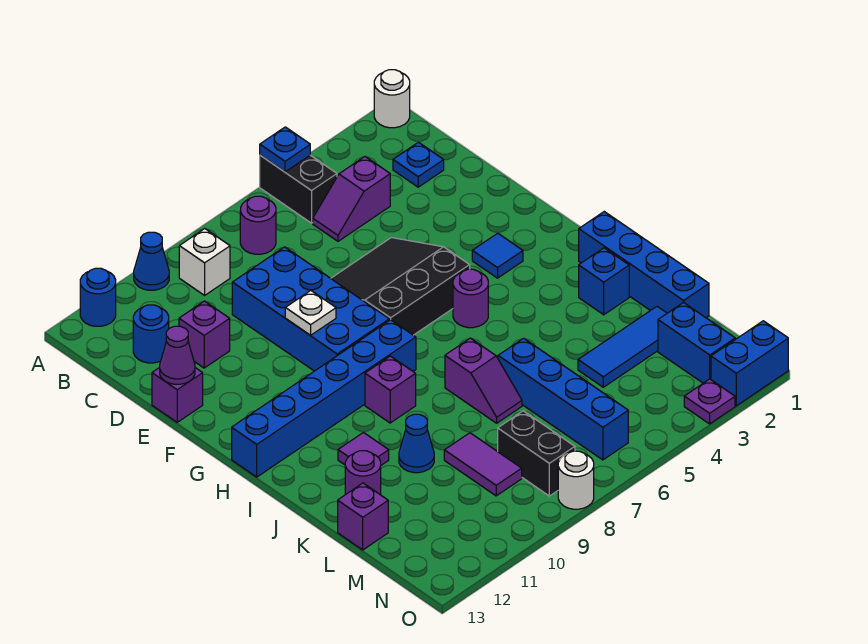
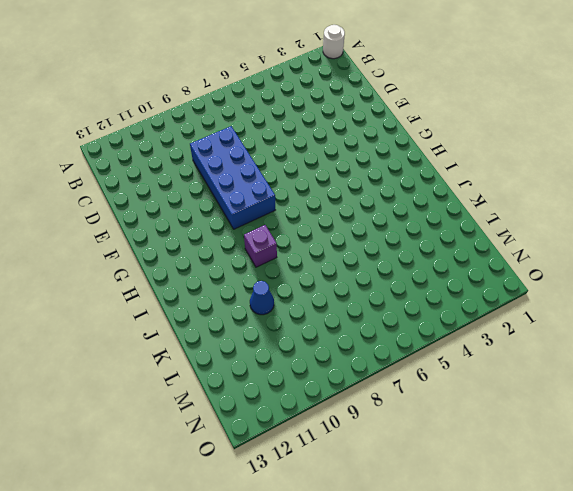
none -> black brick A5:B5 level 1
none -> blue cone A10 level 1
none -> blue round brick A12 level 1
none -> purple round brick B7 level 1

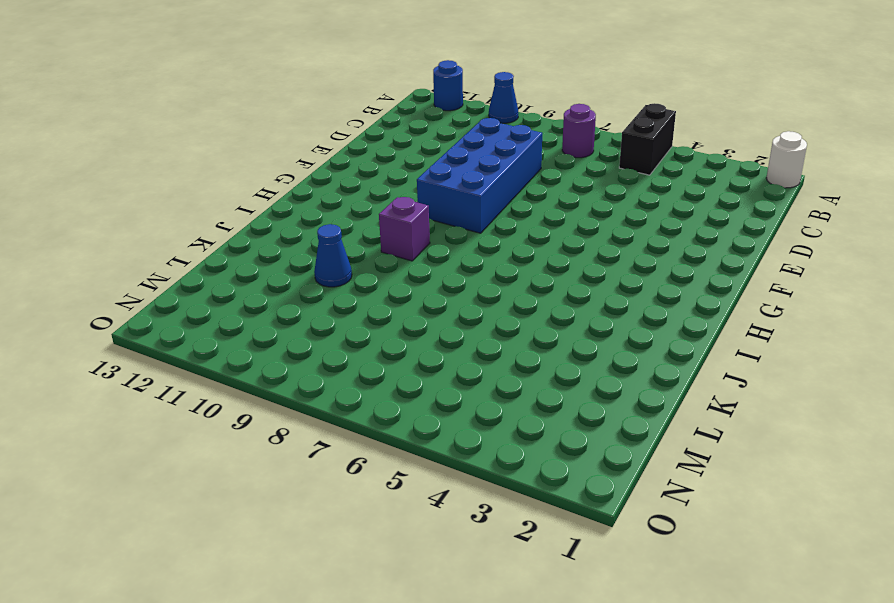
none -> white brick B9 level 1
none -> blue plate C2 level 1
none -> purple slope C4:C5 level 1 top 4
none -> blue round brick C12 level 1

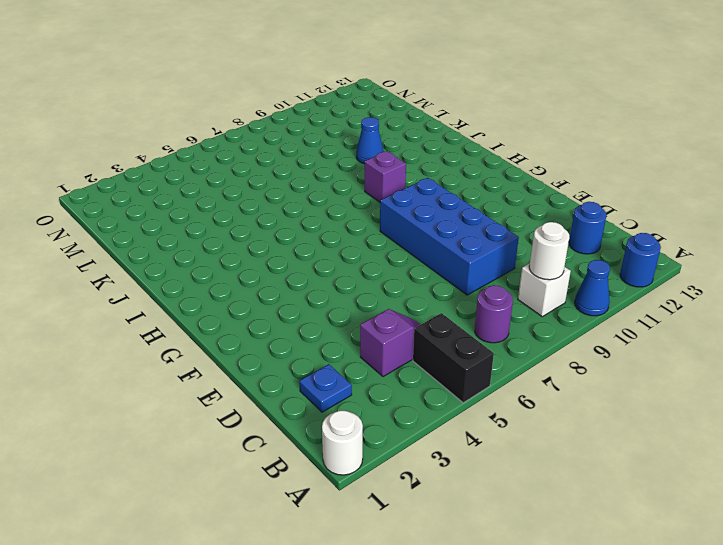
white round brick B9 level 2 -> white round brick O8 level 1
none -> purple brick D11 level 1
none -> black slope E5:G7 level 1 top G
none -> purple brick E13 level 1
none -> blue tile G3 level 1

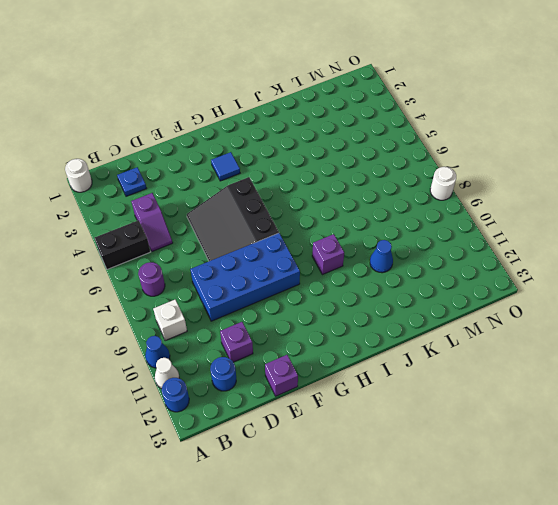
white cone A11 level 1 -> none
none -> purple round brick H5 level 1
none -> blue brick H8:H13 level 1
none -> blue brick I1:L1 level 1
none -> blue brick J2 level 1

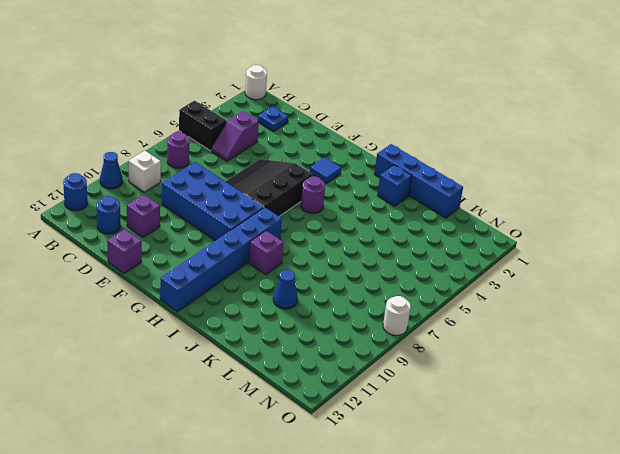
none -> purple slope J7:K7 level 1 top J
none -> purple tile J11 level 1
none -> blue brick K6:N6 level 1
none -> purple round brick K12 level 1

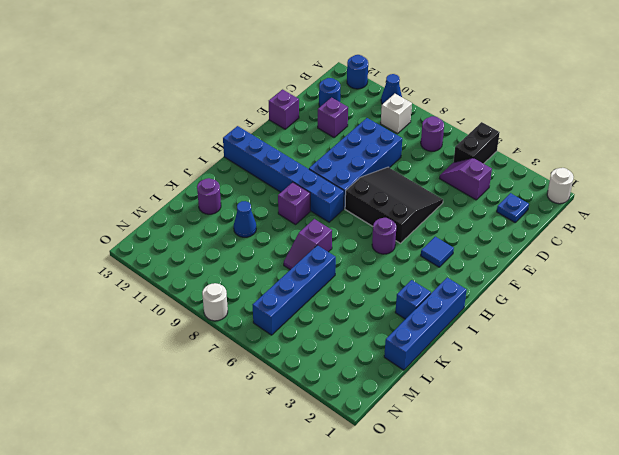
none -> purple tile J11 level 1
none -> blue tile L2:L4 level 1
none -> purple tile L9:M9 level 1
none -> purple brick L13 level 1

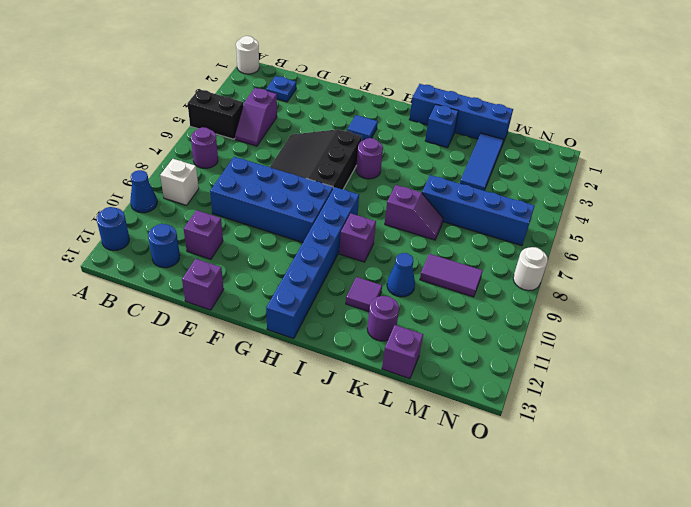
none -> blue brick M2:N2 level 1
none -> black brick M8:N8 level 1
none -> blue brick O1:O2 level 1
none -> purple plate O3 level 1

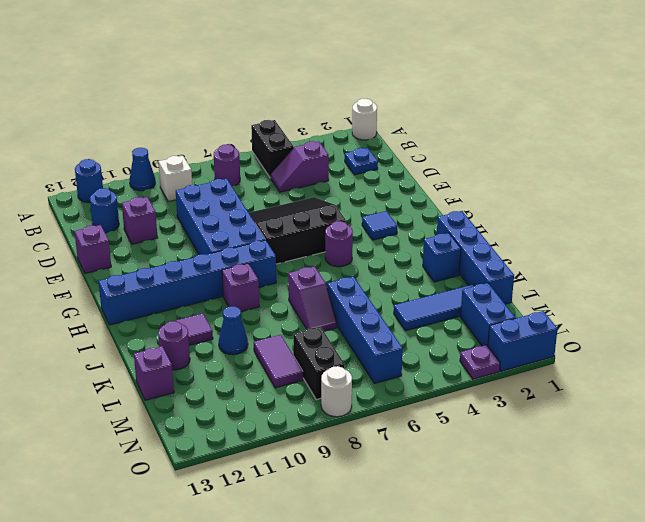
none -> blue plate A5 level 2
none -> purple cone E13 level 2
none -> white plate F9 level 2

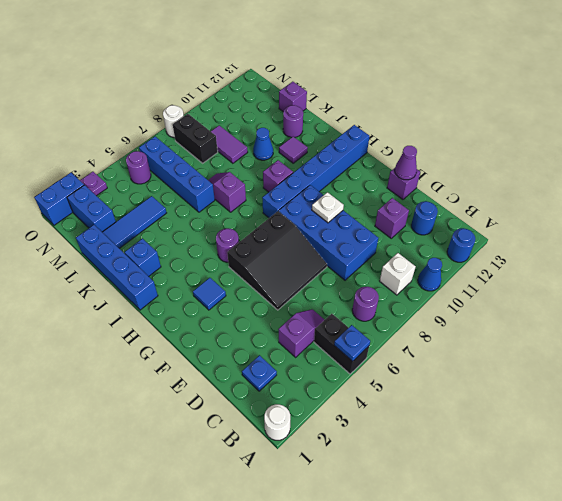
purple round brick N5 level 1 -> none

